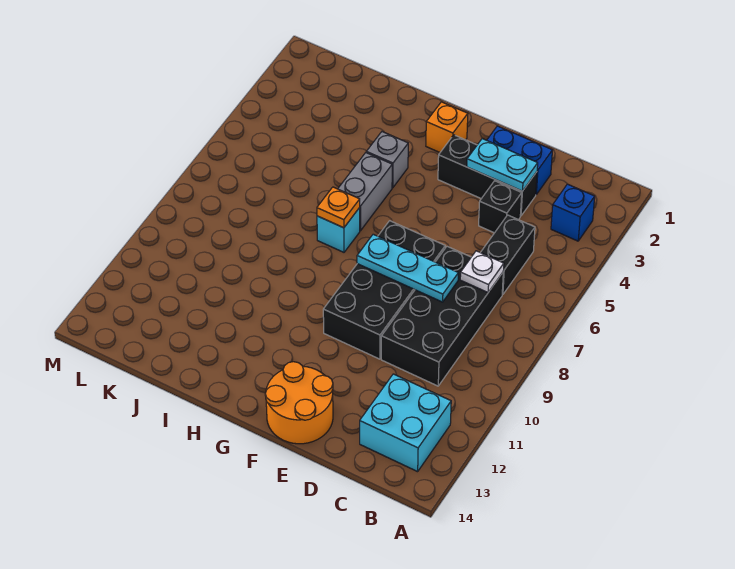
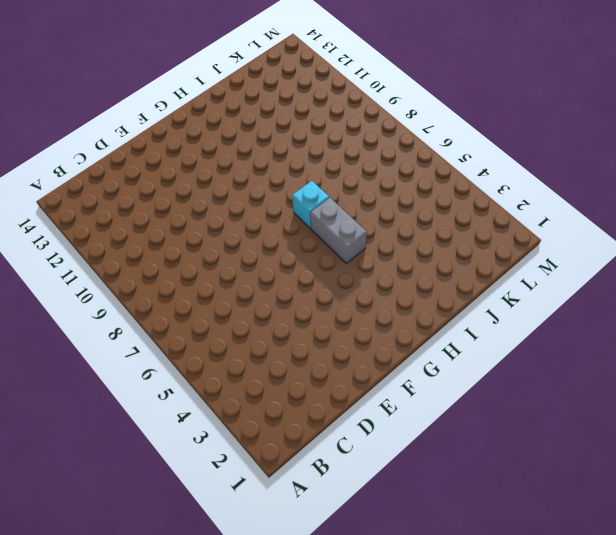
none -> blue brick B3 level 1
none -> cyan brick B12:C13 level 1
none -> black brick C5:C6 level 1

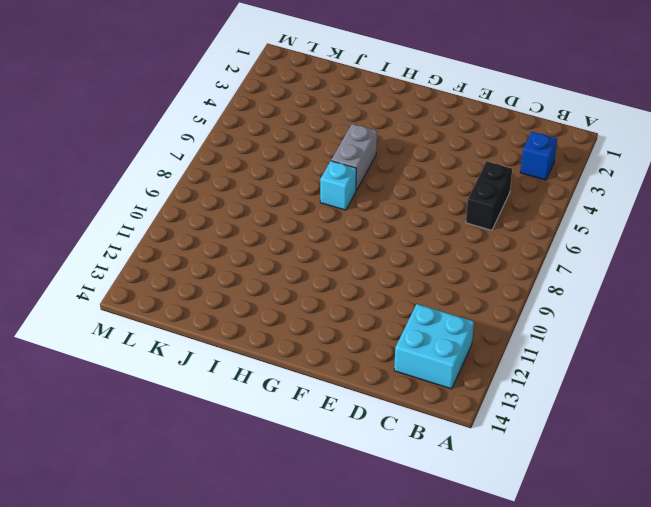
none -> black brick C7:D10 level 1
none -> blue brick D2:E2 level 1
none -> black brick D3:F3 level 1

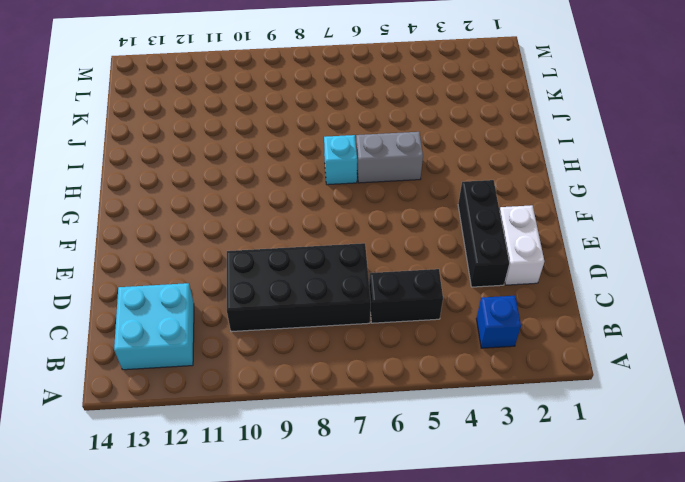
white brick D2:E2 level 1 -> blue brick D2:E2 level 1
none -> black brick D4 level 1
none -> black brick E7:F10 level 1
none -> orange round brick E13:F14 level 1

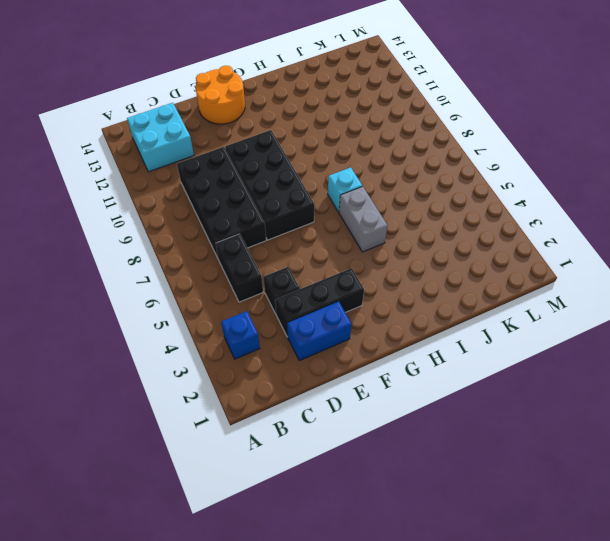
none -> orange brick G2 level 1
none -> grey brick H4 level 1
none -> white plate C7 level 2

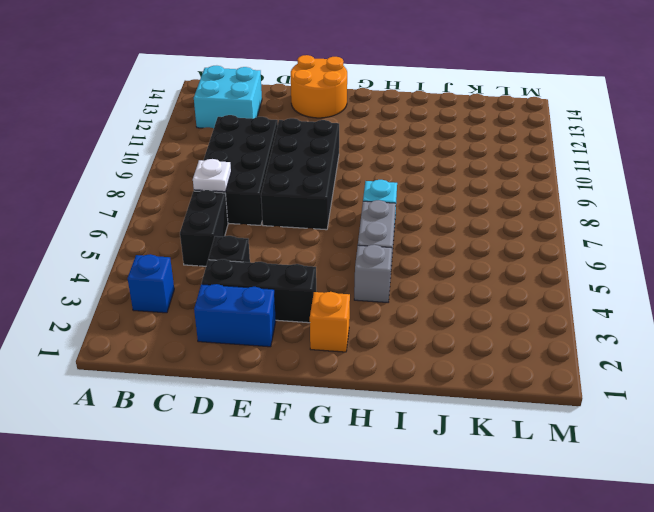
none -> cyan plate D3:E3 level 2
none -> cyan plate D8:F8 level 2
none -> orange plate H7 level 2

